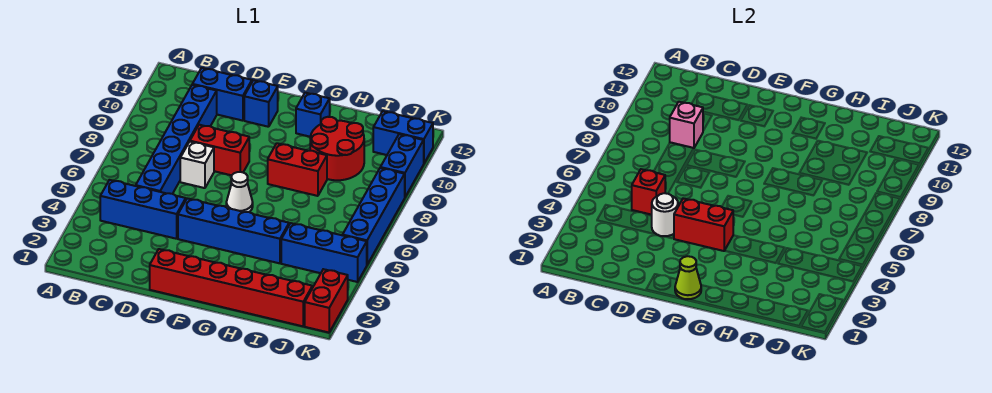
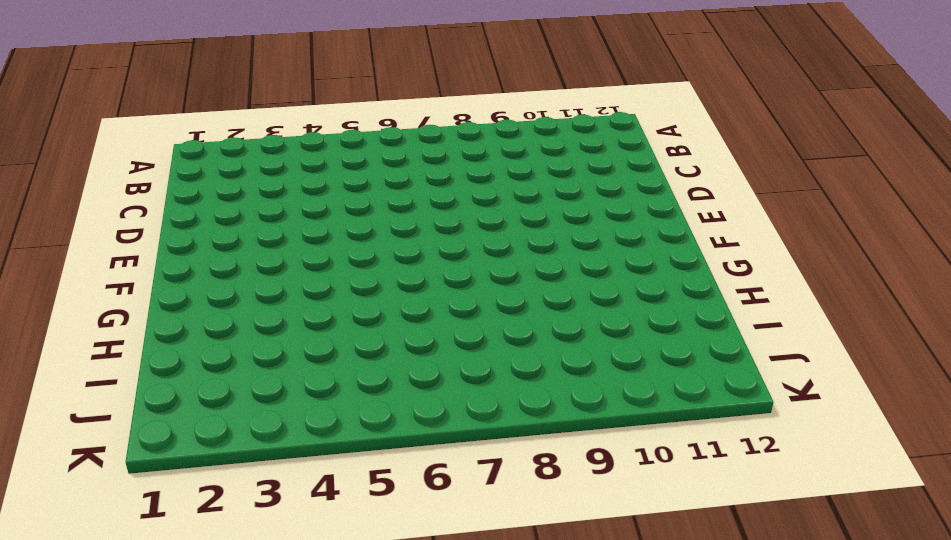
none -> blue brick B4:D4 level 1
none -> blue brick C5:C10 level 1
none -> blue brick C11:D11 level 1

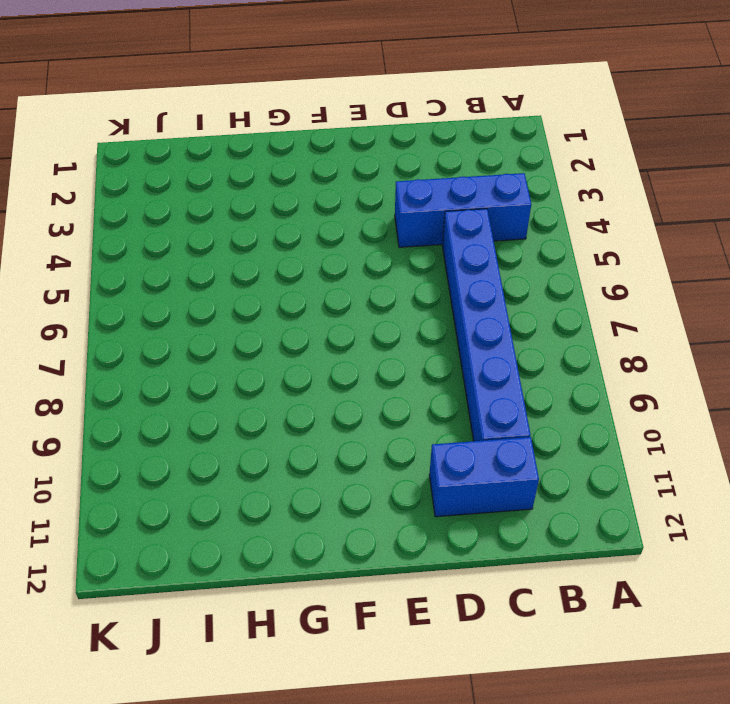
none -> white brick D7 level 1
none -> red brick D8:E8 level 1
none -> red brick E1:J1 level 1

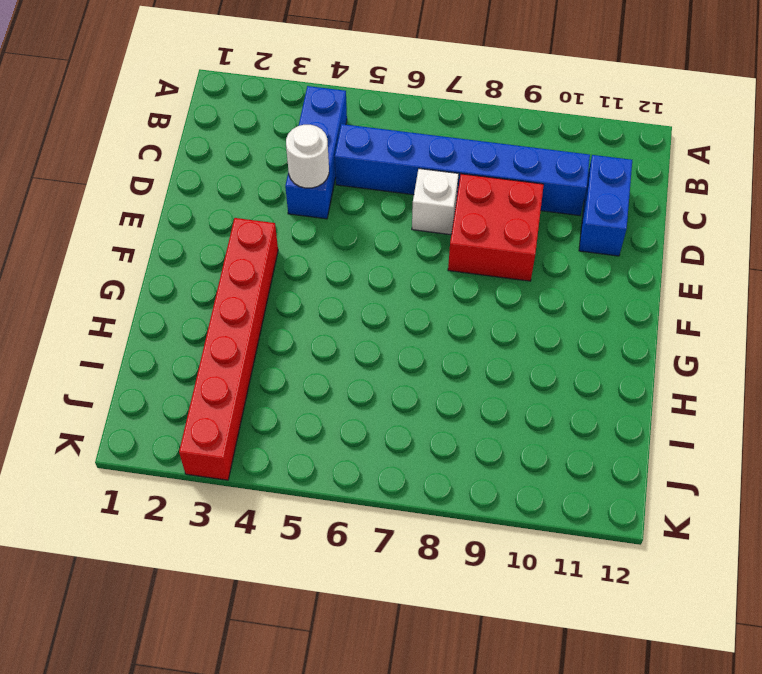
red brick D8:E9 level 1 -> red brick D8:E8 level 1
red brick F3:K3 level 1 -> red brick E1:J1 level 1
none -> blue brick E4:H4 level 1
none -> blue brick E11 level 1
none -> white cone F6 level 1

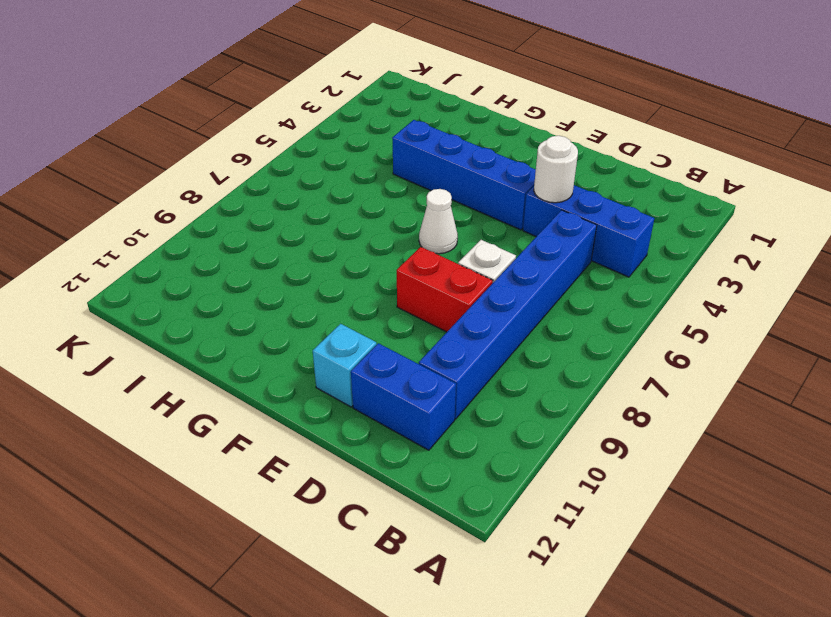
cyan brick E11 level 1 -> blue brick E11 level 1
none -> red brick E1:J1 level 1
none -> red brick G8:H8 level 1
none -> blue brick G11 level 1

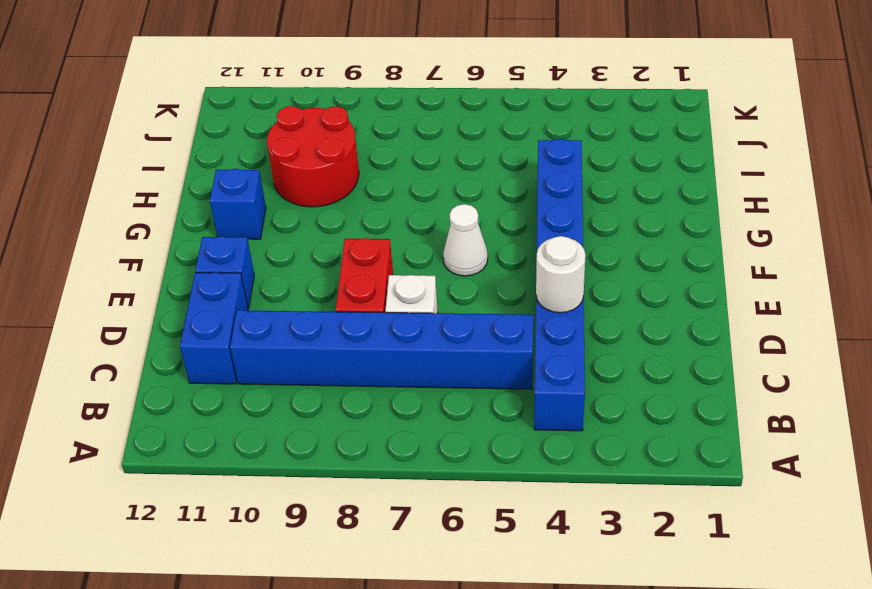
none -> red brick E1:J1 level 1
none -> red brick G8:H8 level 1
none -> blue brick I4:K4 level 1

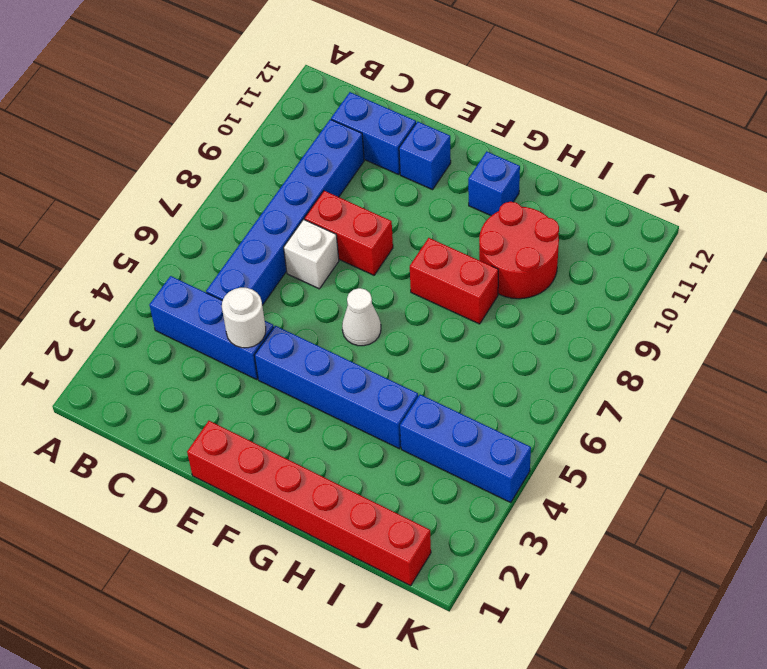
none -> blue brick J11:K11 level 1
none -> red brick K1:K2 level 1
none -> blue brick K5:K8 level 1

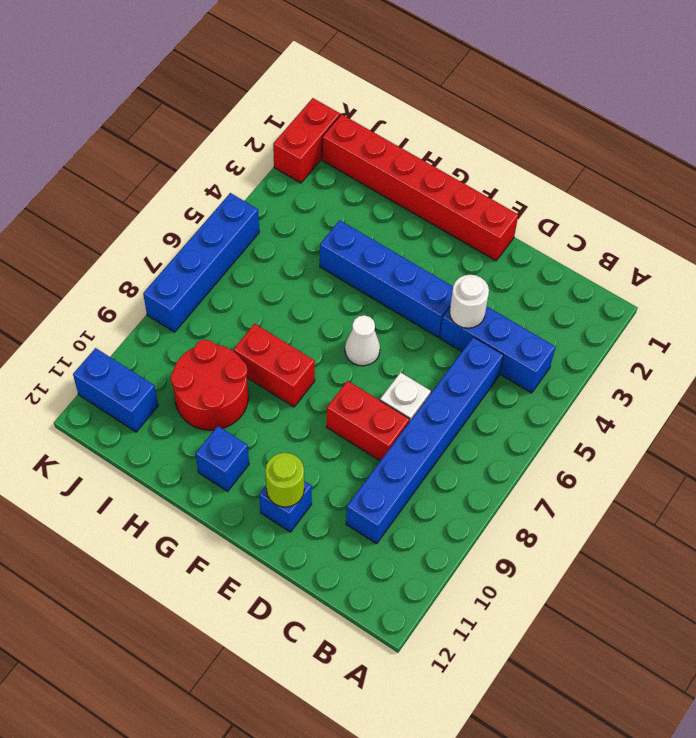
lime round brick E11 level 2 -> none
none -> blue brick C11:D11 level 1
none -> blue brick I4:K4 level 1
none -> blue brick K9:K10 level 1

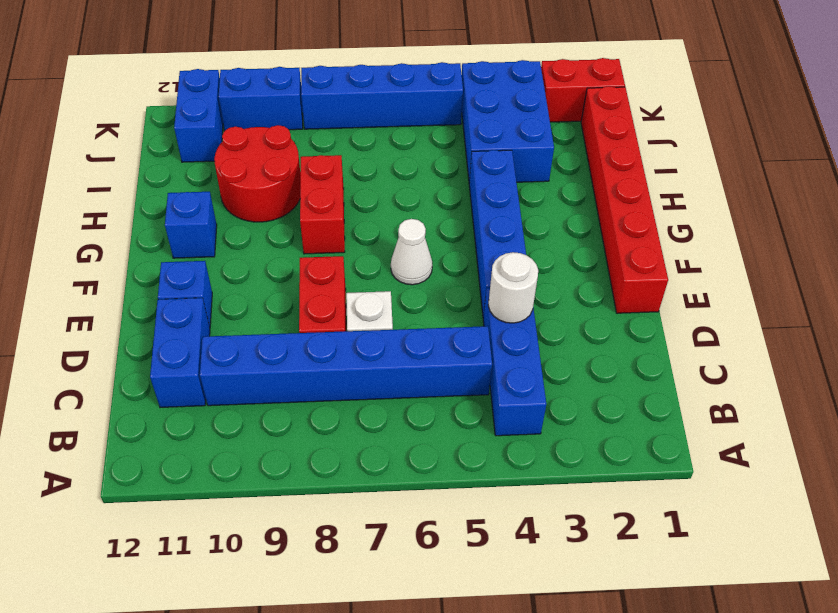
blue brick I3:K4 level 1 -> blue brick I4:K4 level 1
none -> red brick C5 level 2
none -> pink brick C9 level 2
none -> red brick E4:F4 level 2

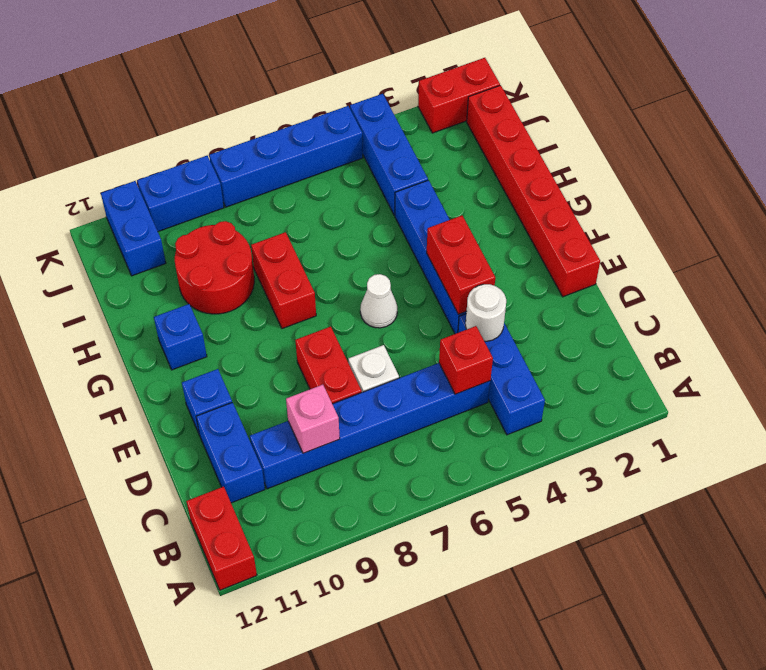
red brick A12:B12 level 1 -> none
none -> lime cone F1 level 2

